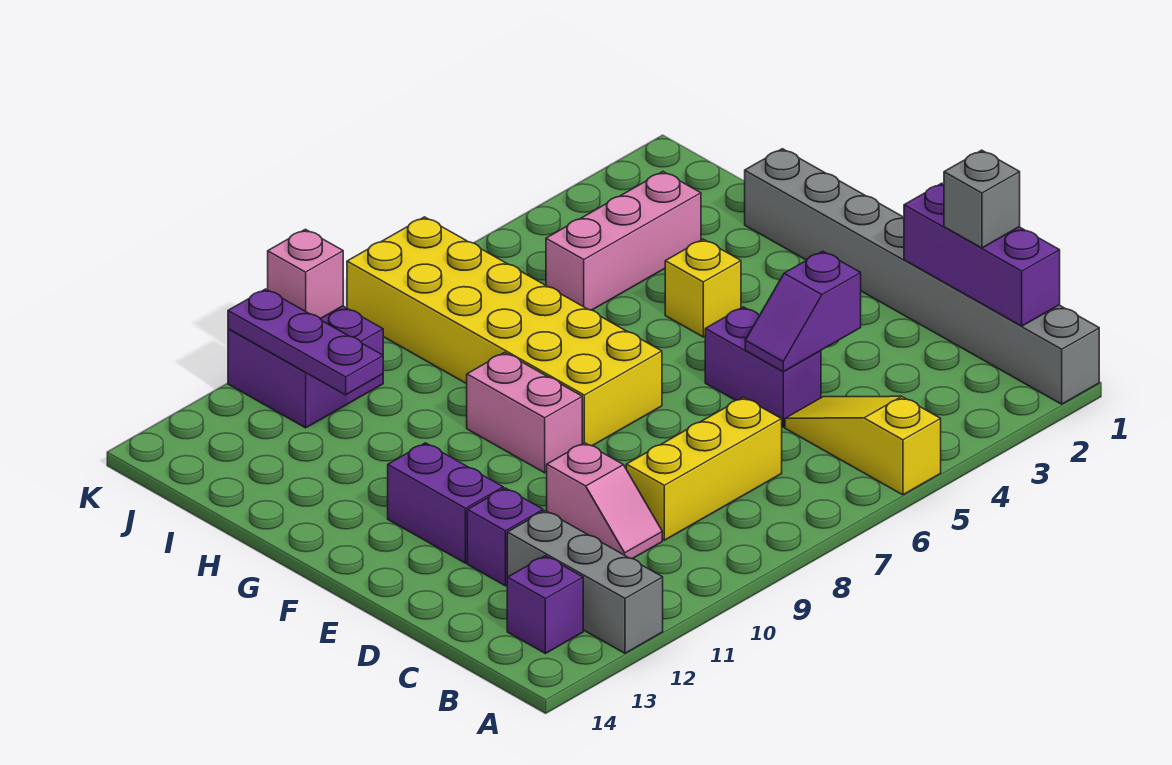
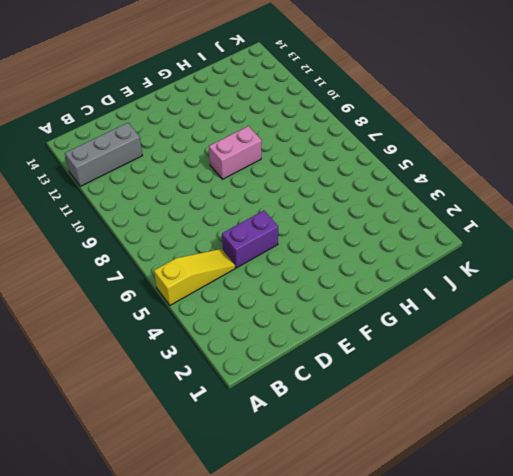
none -> grey brick A1:H1 level 1
none -> purple brick B13 level 1
none -> yellow brick C7:C9 level 1

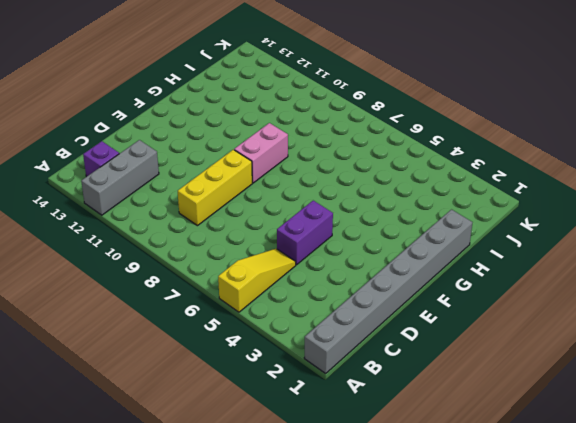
yellow brick C9:E9 level 1 -> yellow brick C7:C9 level 1
none -> pink slope C10:D10 level 1 top D
none -> purple brick D12 level 1
none -> purple brick E12:F12 level 1

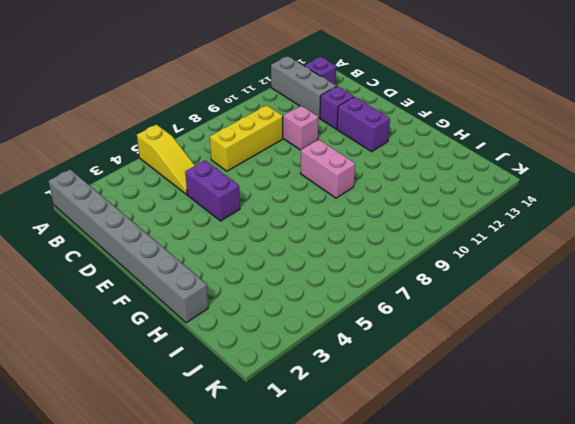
none -> yellow brick F7:K8 level 1
none -> yellow brick G4 level 1
none -> pink brick I3:I5 level 1

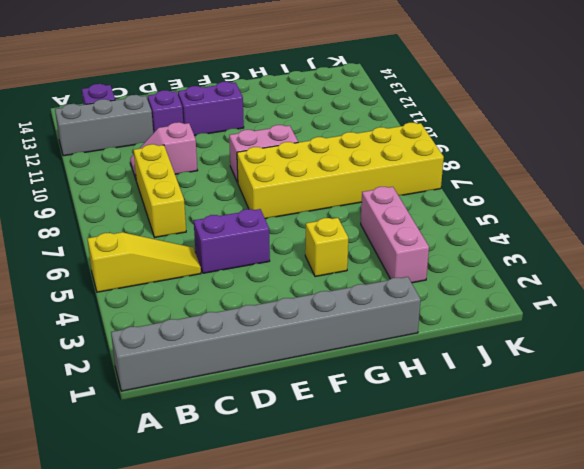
none -> purple brick J10:K11 level 1
none -> purple brick B1:D1 level 2
none -> purple slope D4:D5 level 2 top 4

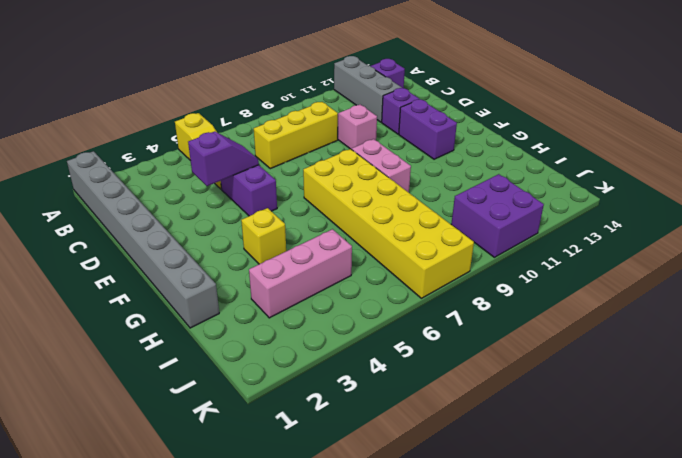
none -> purple brick B1:D1 level 2
none -> purple plate I11:K11 level 2
none -> pink brick K10 level 2

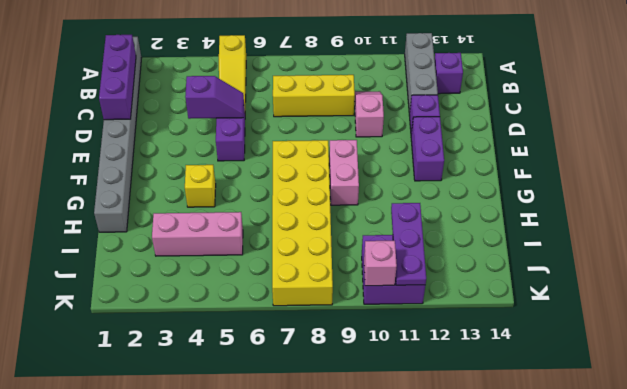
none -> grey brick C1 level 3

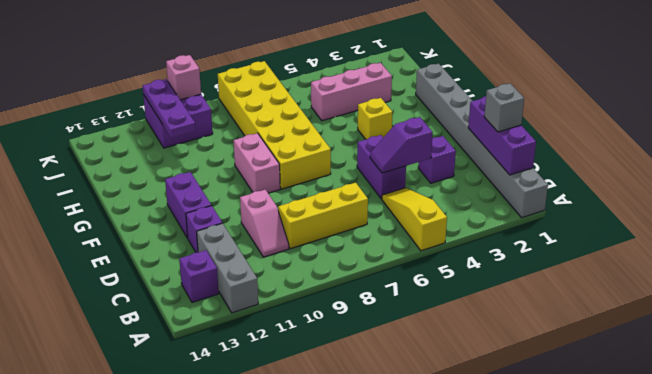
purple brick D3 level 1 -> none

